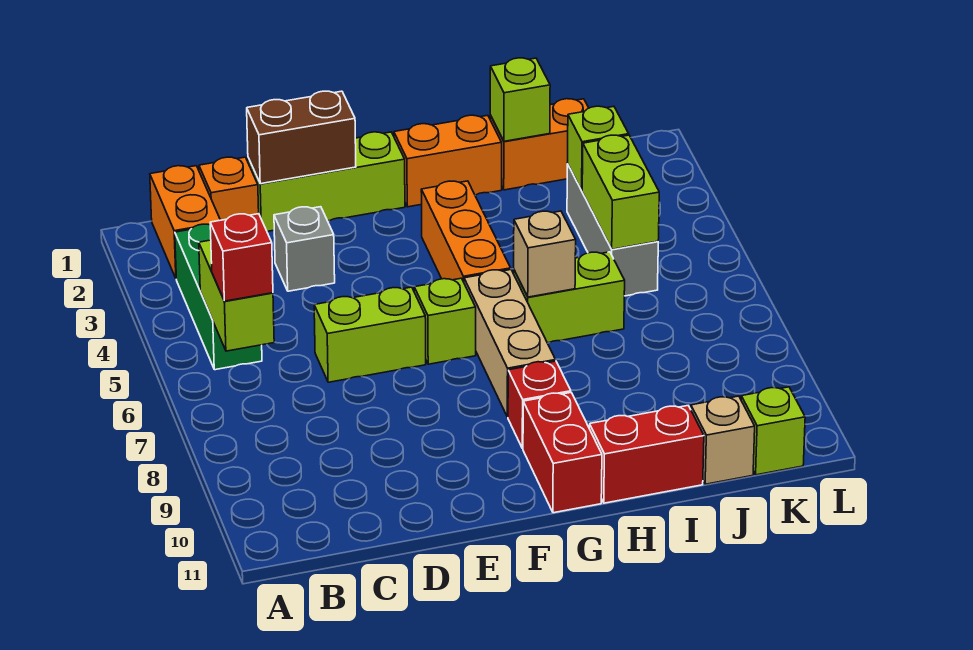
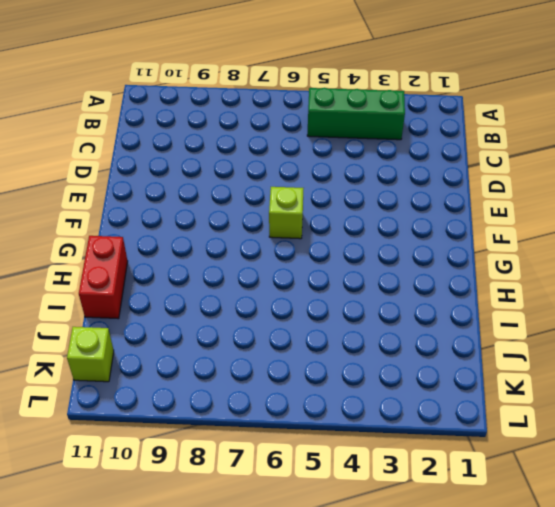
none -> orange brick B1:B2 level 1
none -> orange brick C1 level 1
none -> lime brick D1:F1 level 1

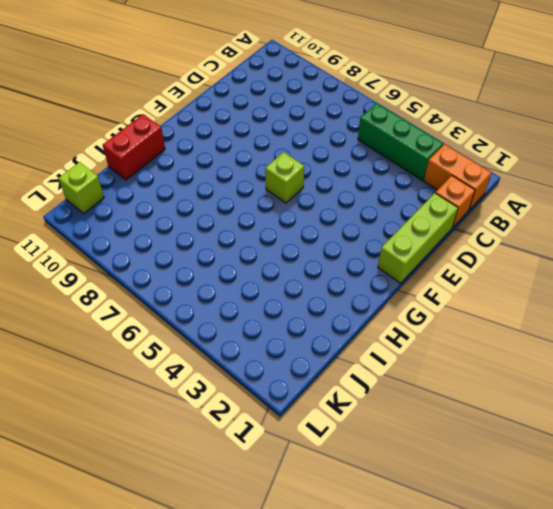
none -> grey brick D3 level 1
none -> lime brick D6:E6 level 1
none -> orange brick G1:H1 level 1

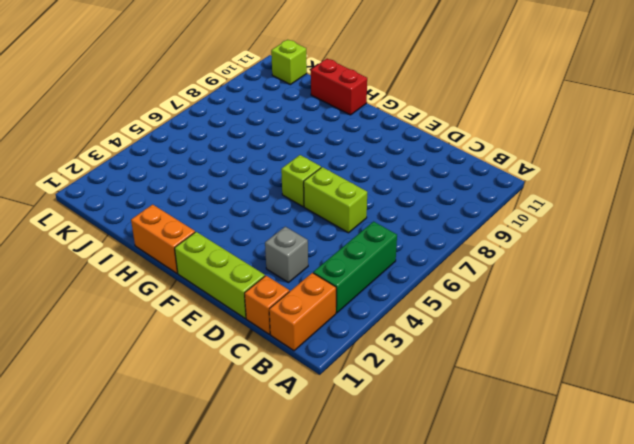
none -> orange brick G3:G5 level 1
none -> tan brick G6:G8 level 1
none -> red brick G9 level 1

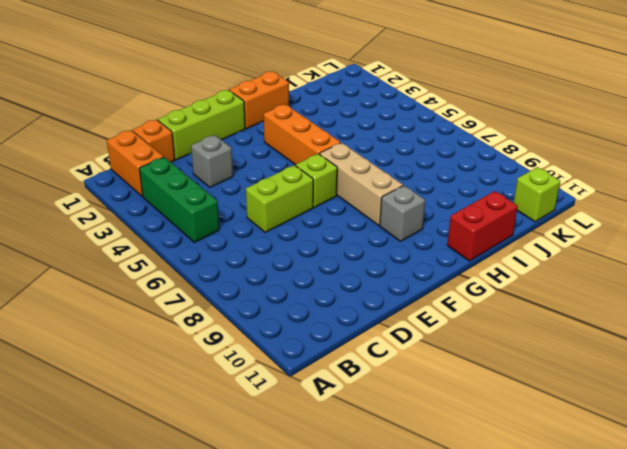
grey brick G9 level 1 -> red brick G9 level 1
none -> red brick G10:G11 level 1
none -> lime brick H6:I6 level 1
none -> orange brick I1:J1 level 1

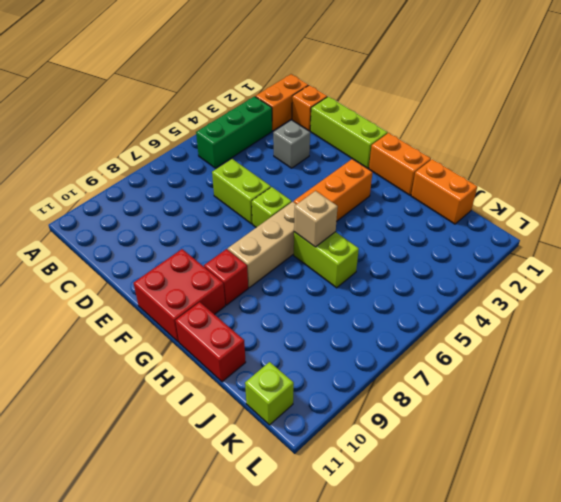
red brick F10:G11 level 1 -> red brick G10:G11 level 1
none -> grey brick J3:J5 level 1
none -> tan brick J11 level 1
none -> lime brick B5:B6 level 2

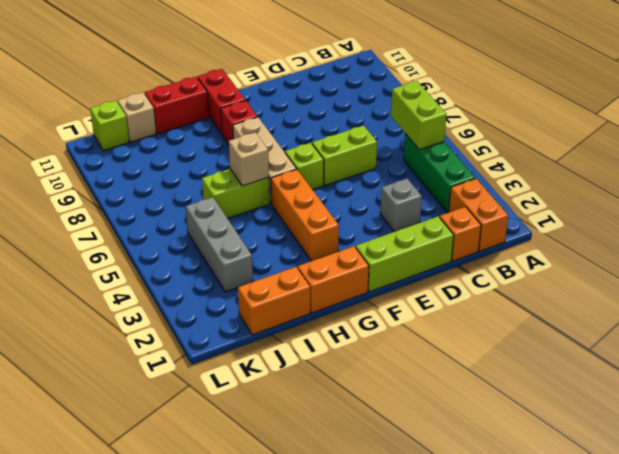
none -> brown brick D1:E1 level 2
none -> lime brick I1 level 2
none -> lime brick J3 level 2

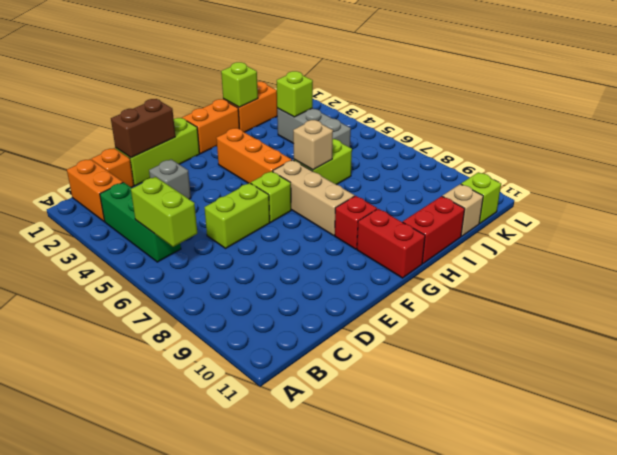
none -> lime brick J4:J5 level 2
none -> red brick B6 level 3

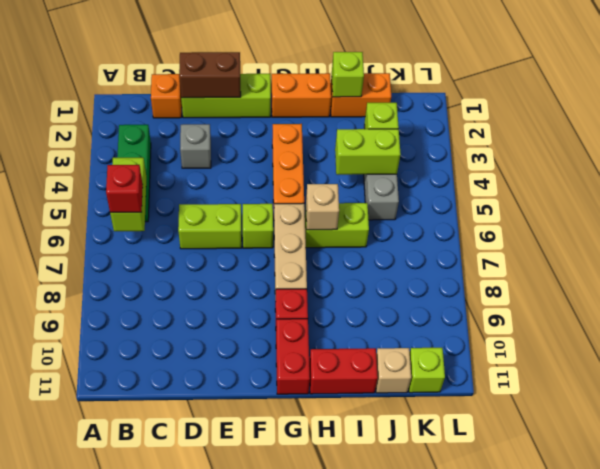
lime brick I4:J4 level 2 -> lime brick J4:J5 level 2
none -> orange brick B1:B2 level 1

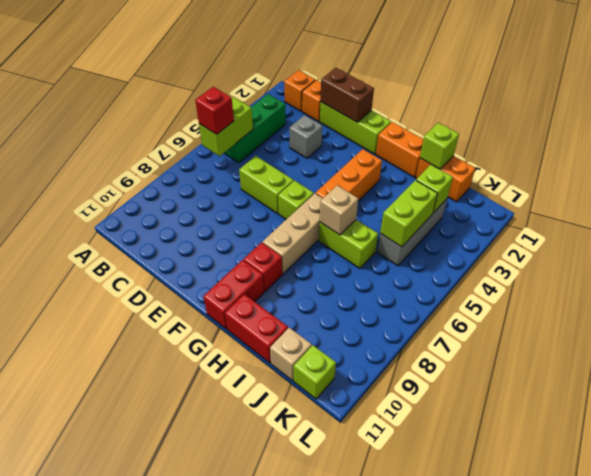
orange brick B1 level 1 -> orange brick B1:B2 level 1

